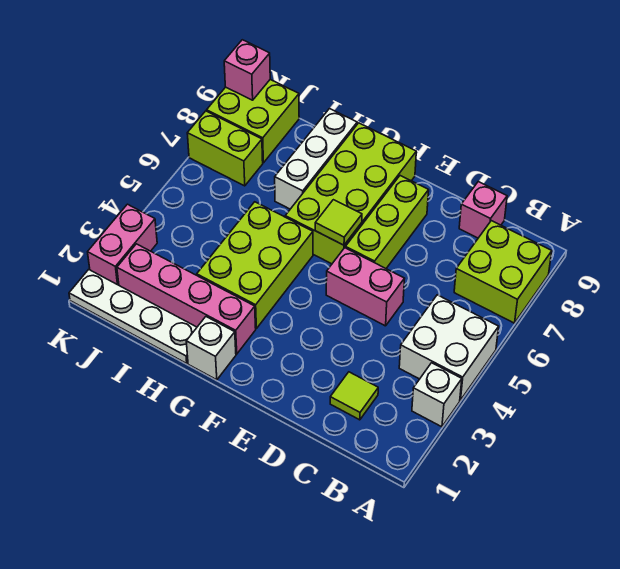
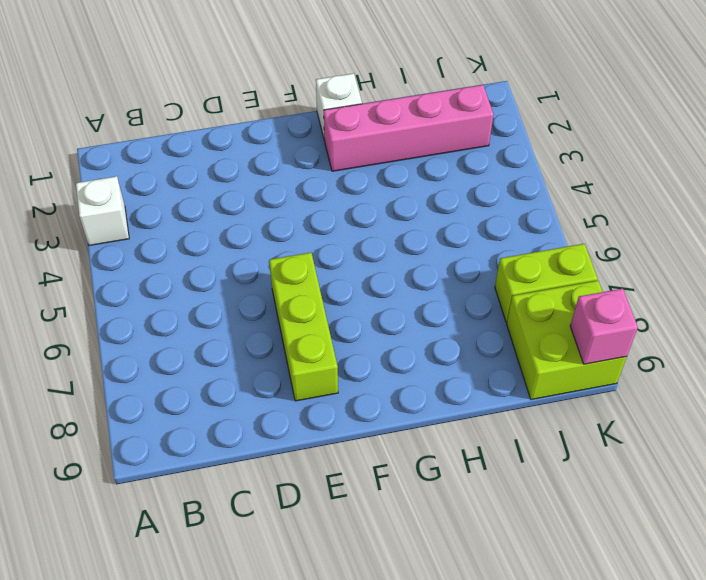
none -> white brick A4:B5 level 1
none -> lime brick A7:B8 level 1
none -> lime tile C2 level 1

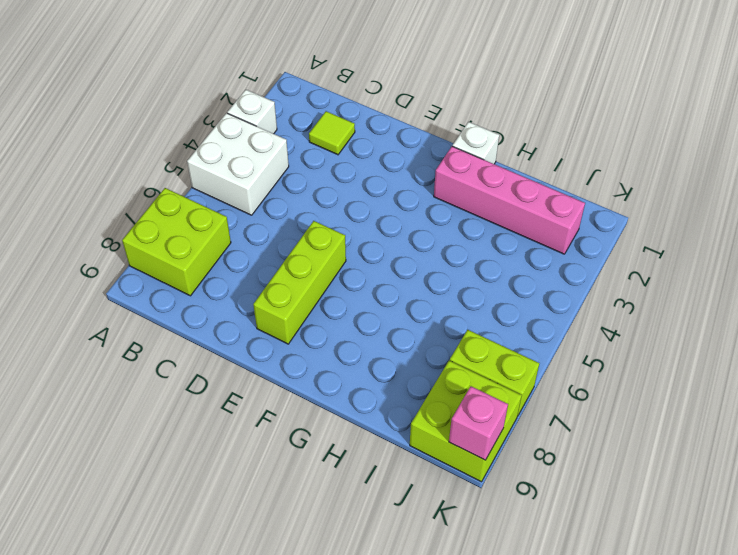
none -> pink brick C9 level 1
none -> pink brick D5:E5 level 1
none -> lime brick F6:G9 level 1

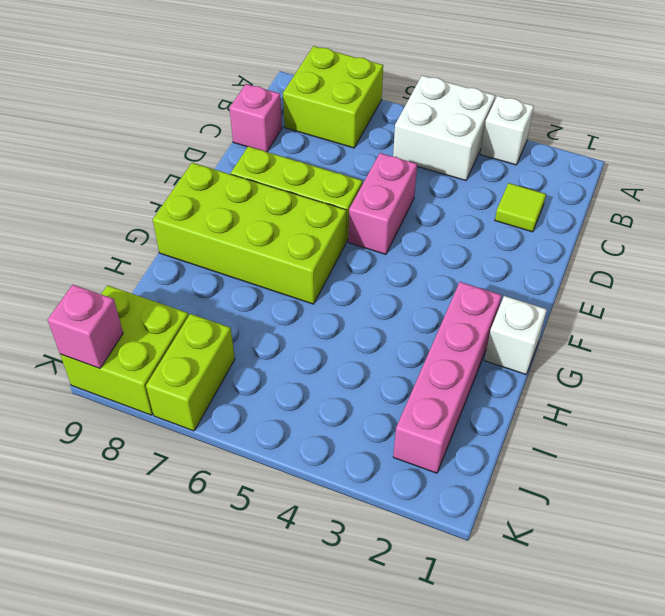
none -> lime brick G3:H5 level 1
none -> white plate H1:K1 level 1
none -> white brick H7:H9 level 1

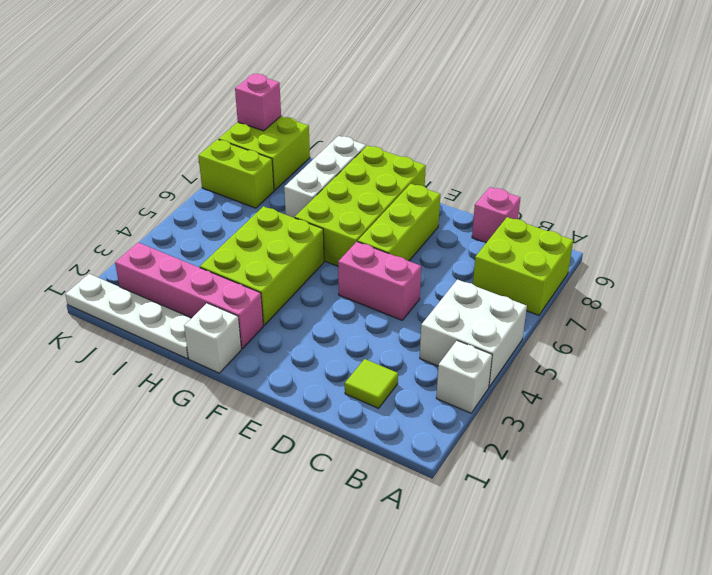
none -> pink brick K2:K3 level 1
none -> lime tile F6 level 2

